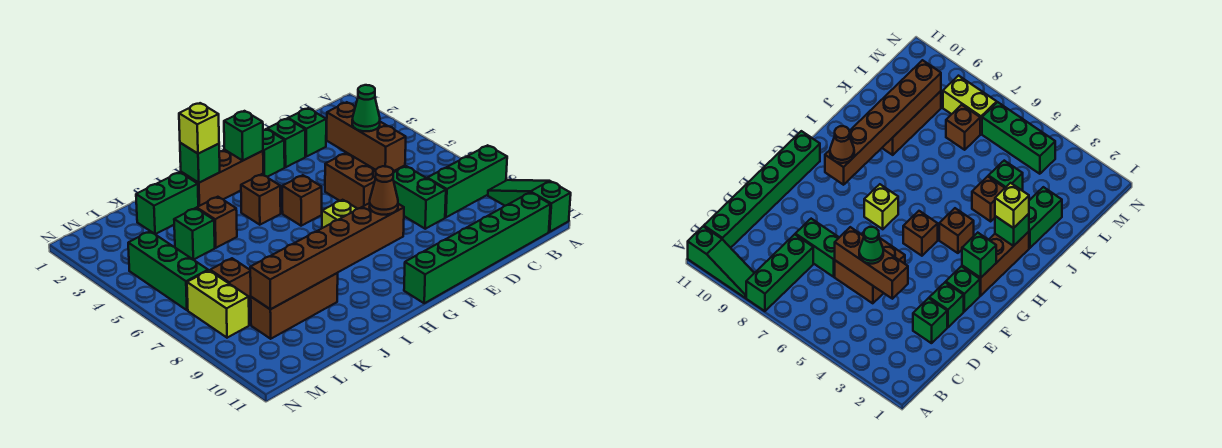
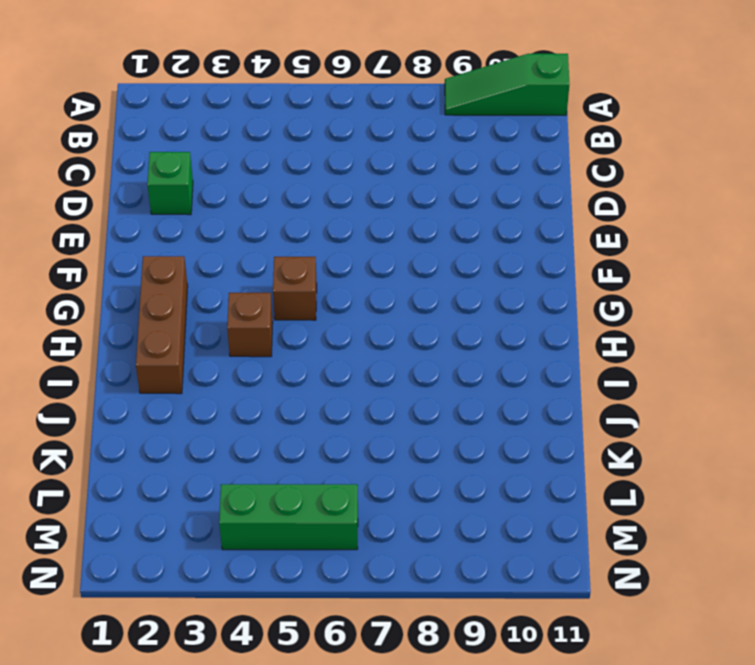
none -> green brick A8:C8 level 1
none -> green brick B11:G11 level 1
none -> brown brick D5:E6 level 1

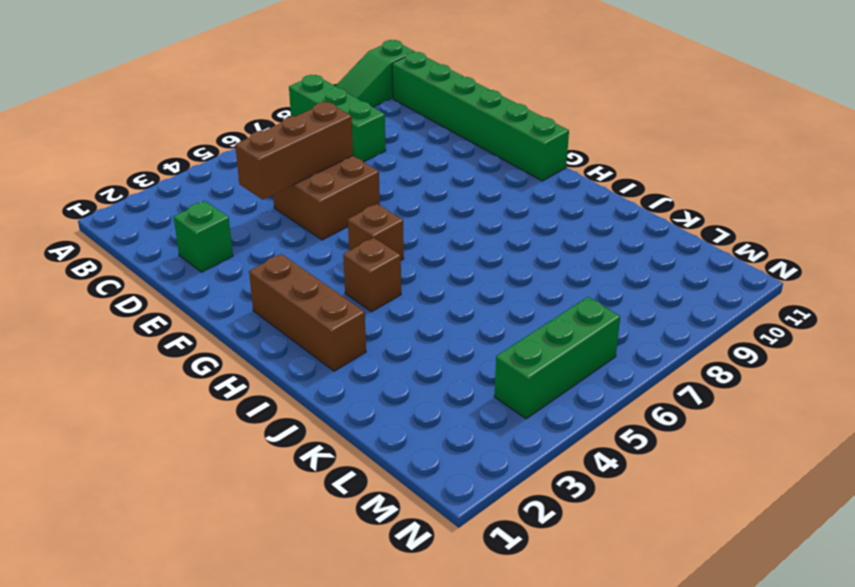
none -> green brick D7:D8 level 1
none -> green brick E2 level 1
none -> green brick F2 level 1

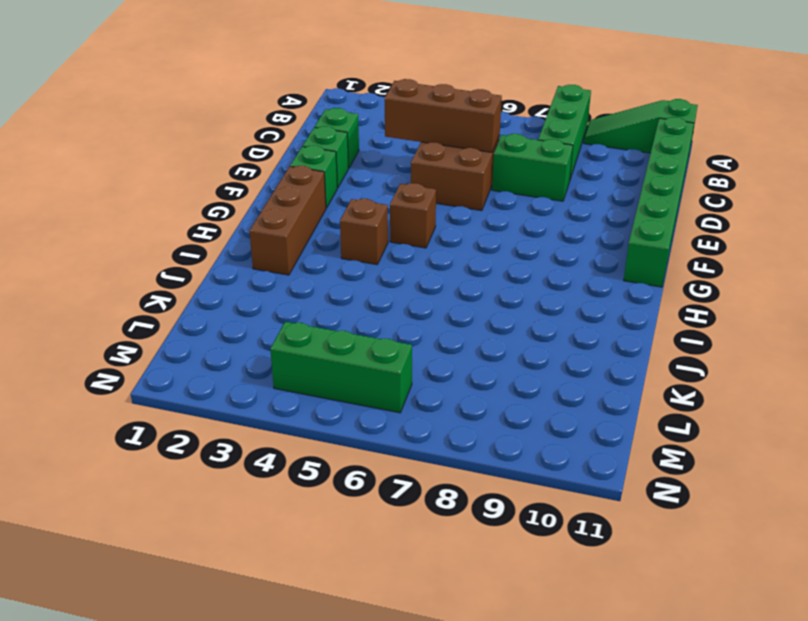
none -> lime brick G7 level 1
none -> green brick J2:K2 level 1
none -> brown brick J4 level 1

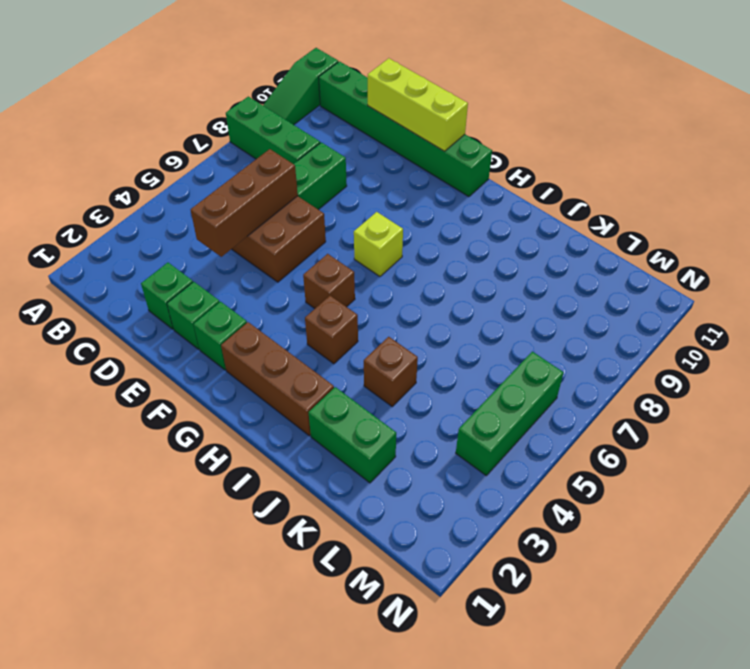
lime brick D11:F11 level 2 -> none
none -> brown brick J9:L9 level 1
none -> green brick K4 level 1
none -> brown brick L7 level 1

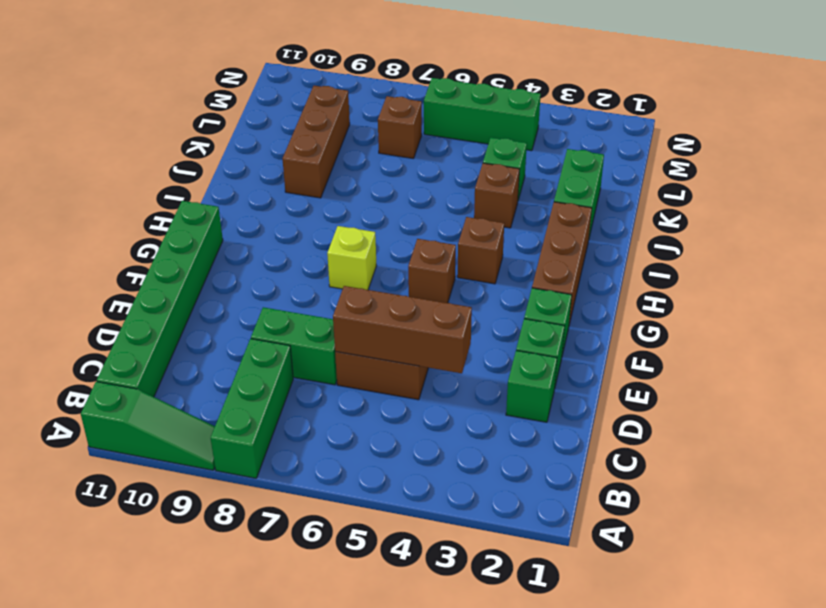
none -> lime brick M7:M8 level 1
none -> green brick G2 level 2
none -> brown brick G9:L9 level 2

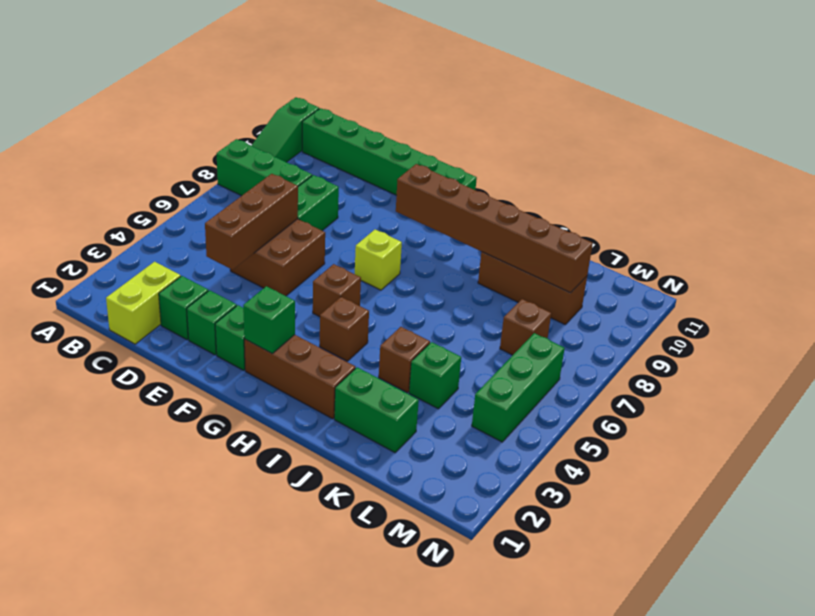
lime brick C1:C2 level 1 -> lime brick M7:M8 level 1
none -> green brick I2 level 2
none -> green cone D5 level 3
none -> brown cone G9 level 3

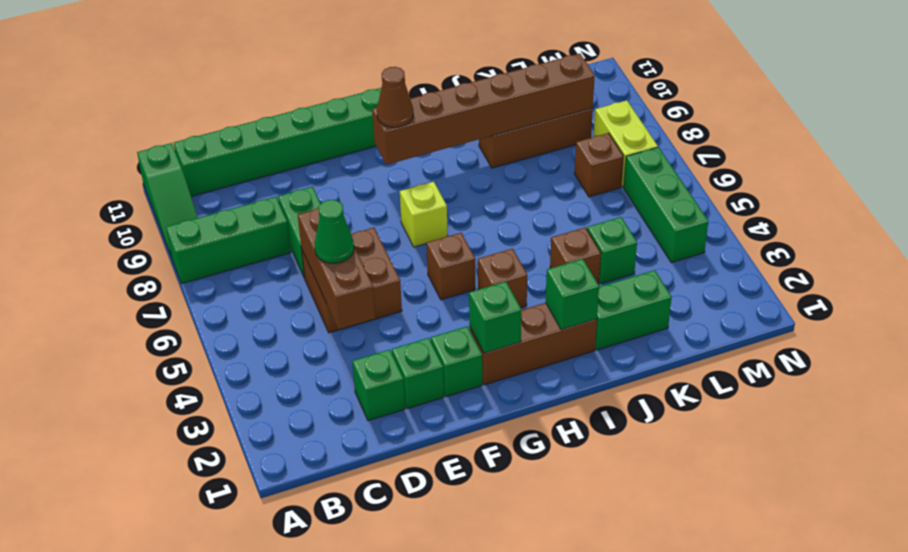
none -> lime brick I2 level 3

